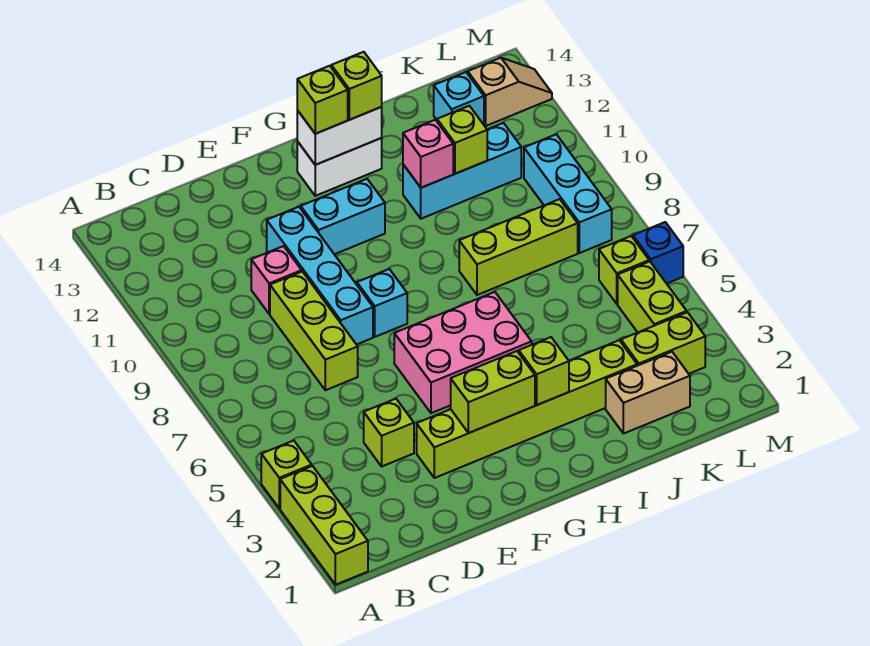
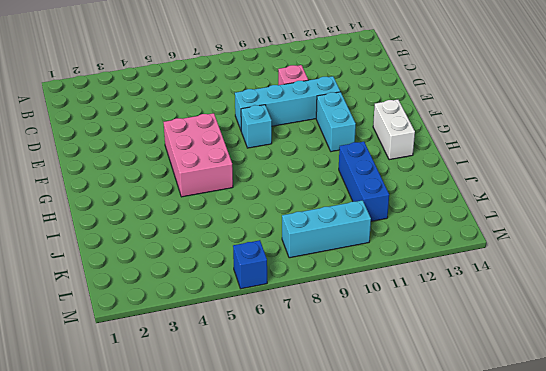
blue brick I11:K11 level 1 -> cyan brick I11:K11 level 1
none -> lime brick A1:A3 level 1
none -> lime brick A4 level 1
none -> lime brick D4 level 1

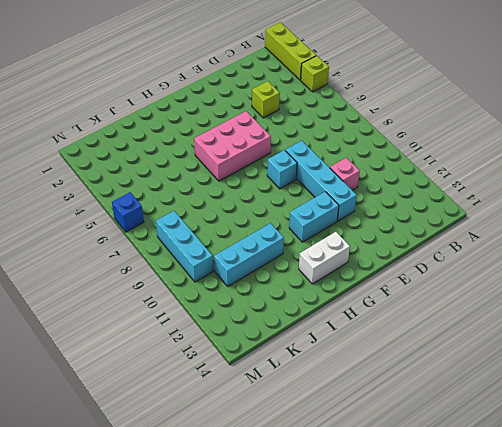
none -> lime brick D7:D9 level 1
none -> lime brick E3:J3 level 1
none -> lime brick I8:K8 level 1

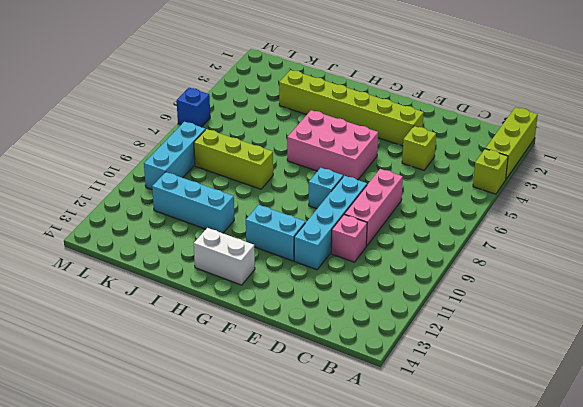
pink brick D7:D9 level 1 -> lime brick D7:D9 level 1
none -> tan brick J2:K2 level 1
none -> lime brick K3:L3 level 1
none -> cyan brick K13 level 1

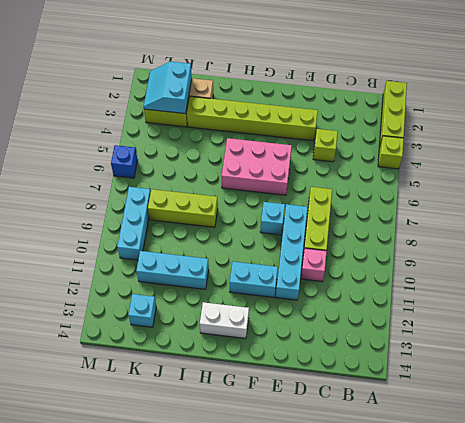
cyan slope K2:L3 level 2 top K -> none
none -> lime brick L4:L5 level 1
none -> lime brick L6 level 1
none -> tan slope L13:M13 level 1 top L

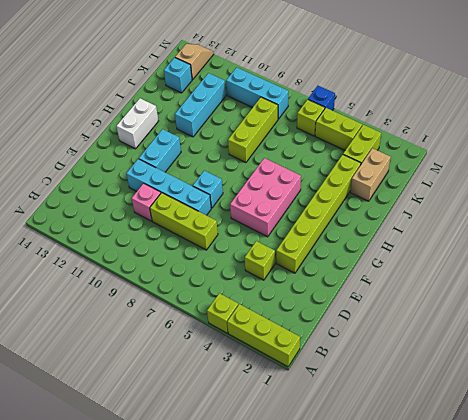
none -> lime brick F3:G3 level 2
none -> white brick G13:H13 level 2
none -> lime brick H3 level 2

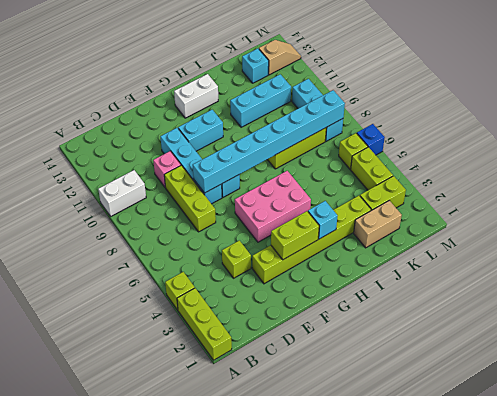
white brick A10:B10 level 1 -> white brick G13:H13 level 2
cyan brick E8:L8 level 2 -> none
cyan brick H3 level 2 -> lime brick H3 level 2
none -> pink brick I11 level 2
none -> lime brick J11 level 2
none -> lime brick G13 level 3

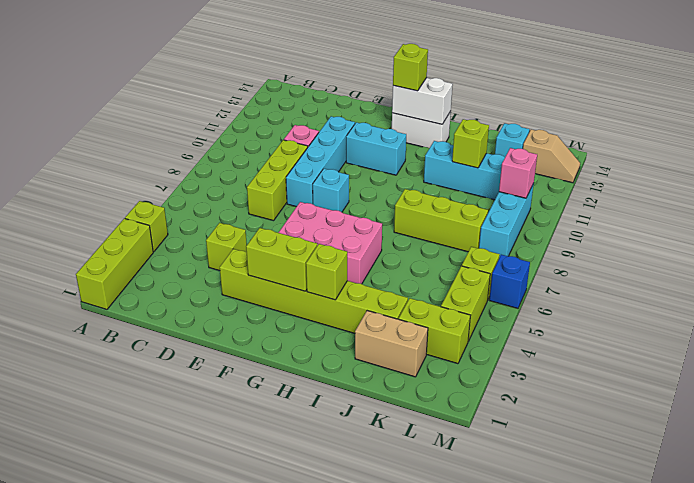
pink brick L10 level 2 -> pink brick I11 level 2
none -> lime brick H13 level 3

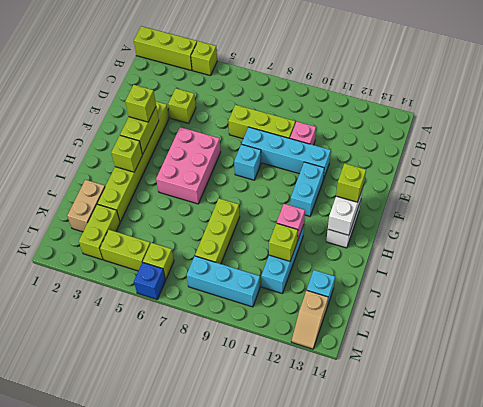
lime brick F3 level 3 -> lime brick H13 level 3

